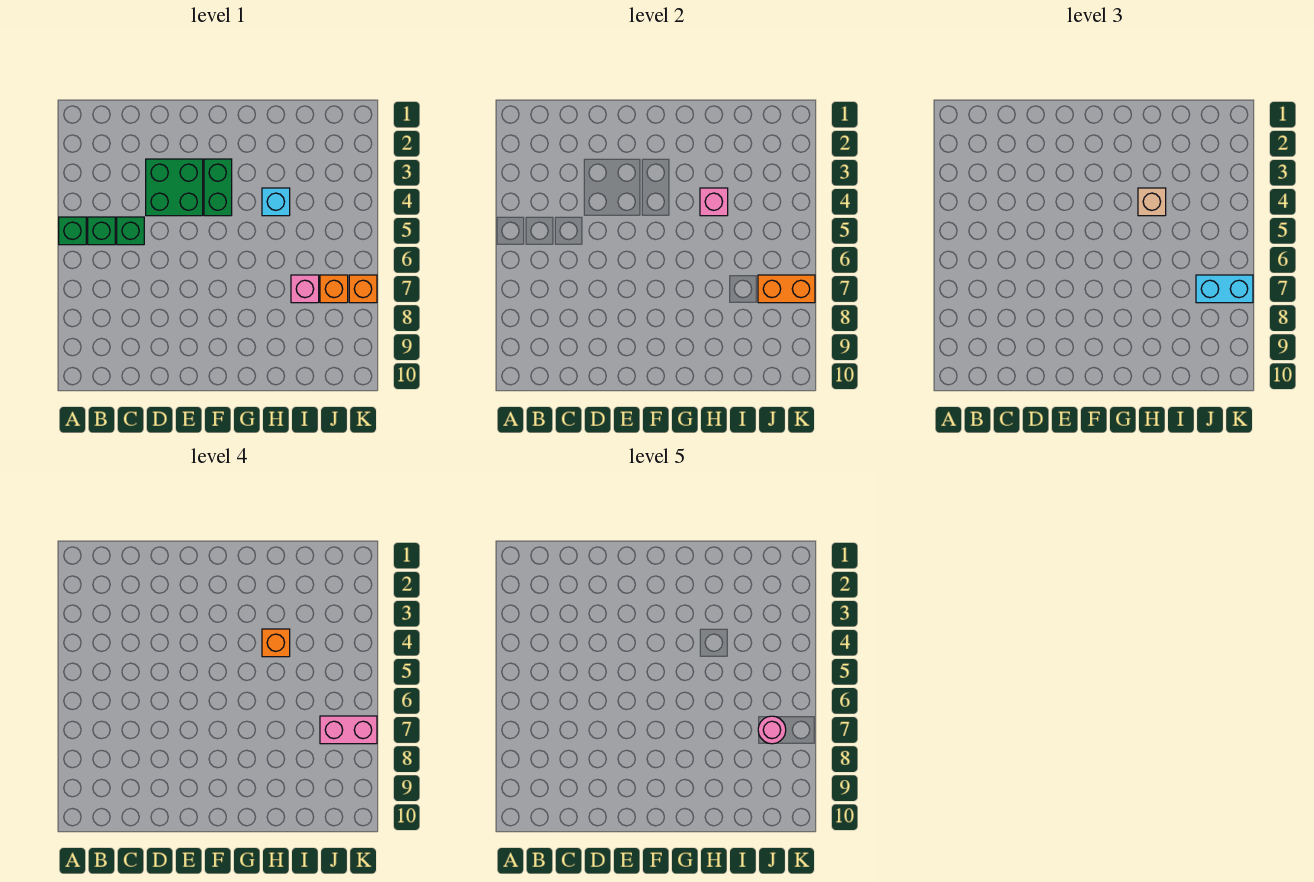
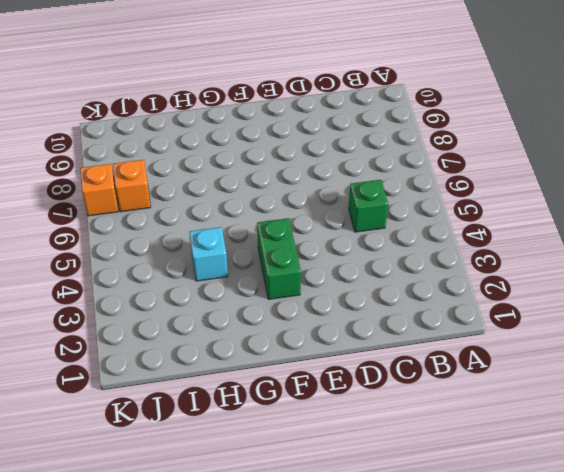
none -> green brick A5 level 1
none -> green brick B5 level 1
none -> green brick D3:E4 level 1

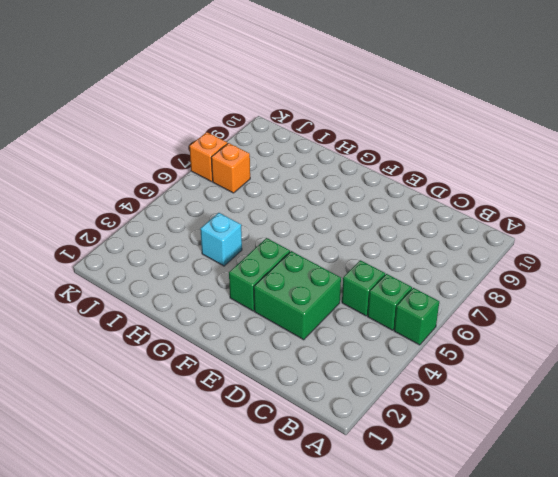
none -> pink brick I7 level 1
none -> pink brick H4 level 2
none -> orange brick J7:K7 level 2

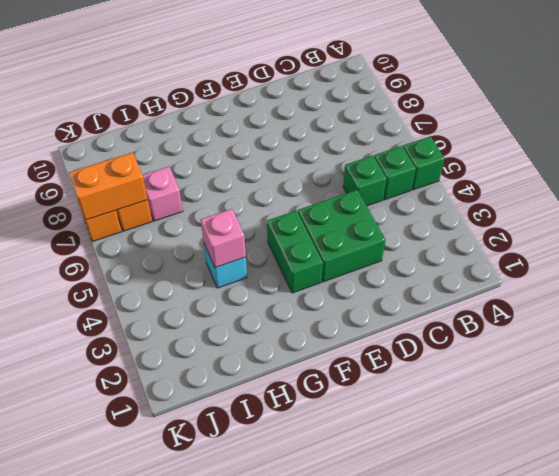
none -> tan brick H4 level 3
none -> cyan brick J7:K7 level 3
none -> orange brick H4 level 4

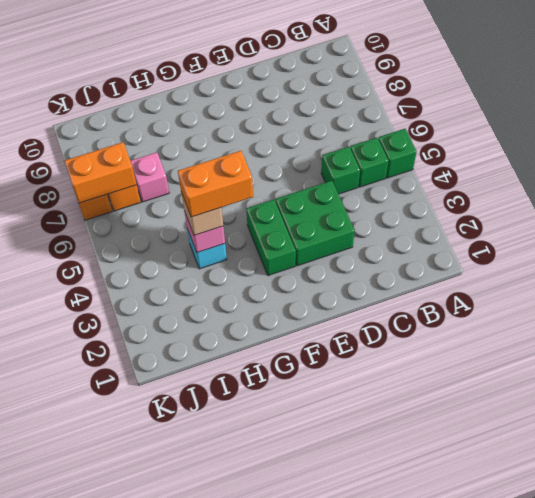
orange brick G4:H4 level 4 -> orange brick H4 level 4
none -> cyan brick J7:K7 level 3
none -> pink brick J7:K7 level 4
none -> pink round brick J7 level 5

